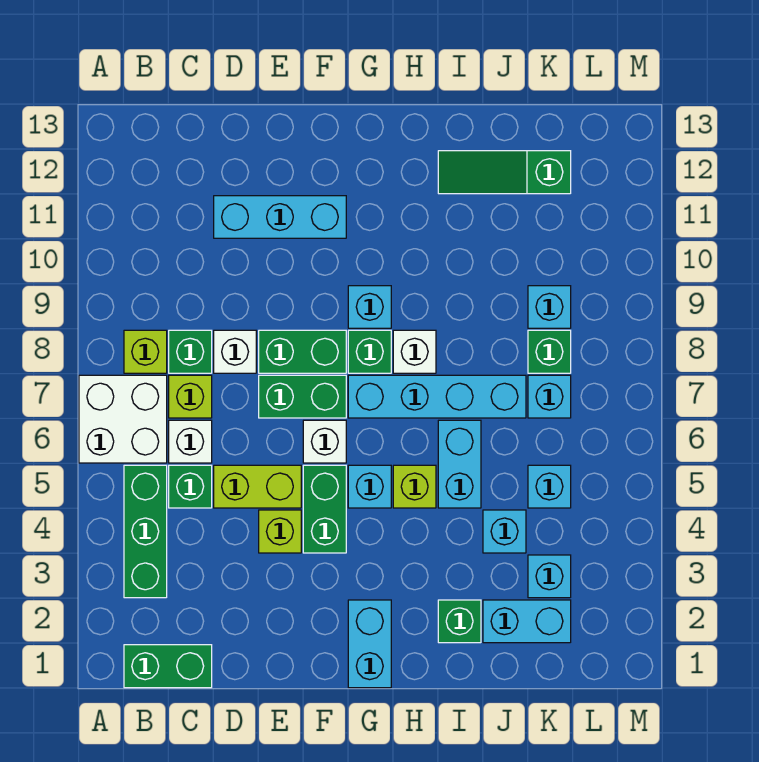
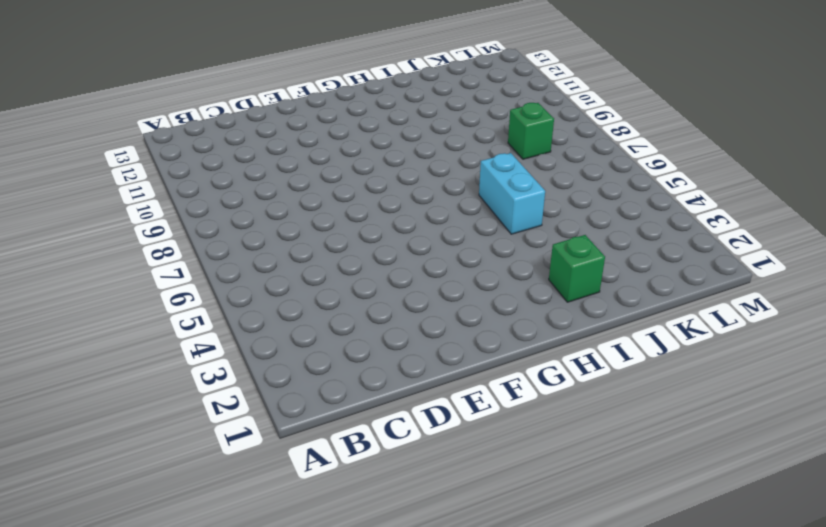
none -> white brick A6:B7 level 1
none -> green brick B1:C1 level 1
none -> green brick B3:B5 level 1
none -> lime brick B8 level 1

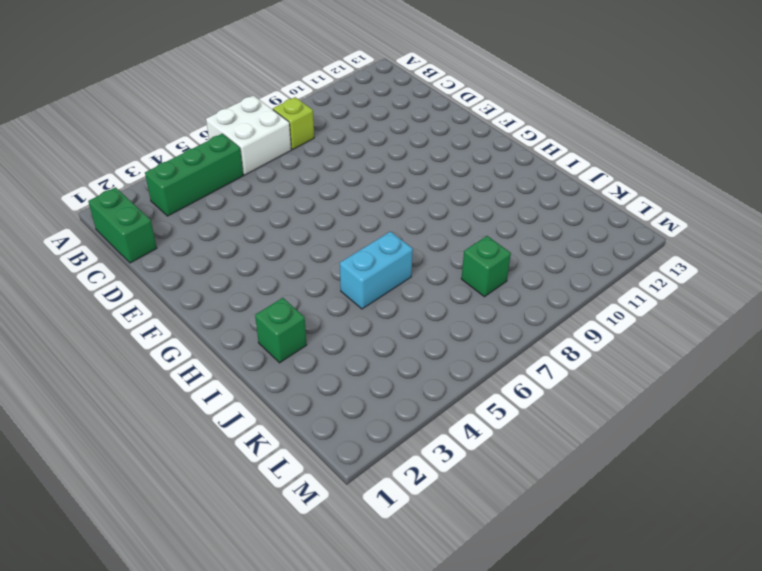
none -> green brick C5 level 1
none -> white brick C6 level 1
none -> lime brick C7 level 1
none -> green brick C8 level 1

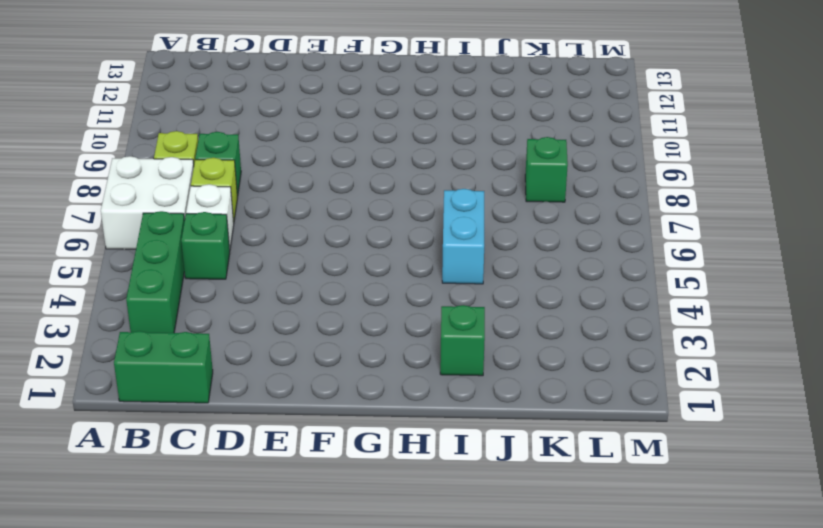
none -> lime brick D5:E5 level 1
none -> white brick D8 level 1
none -> cyan brick D11:F11 level 1
none -> lime brick E4 level 1

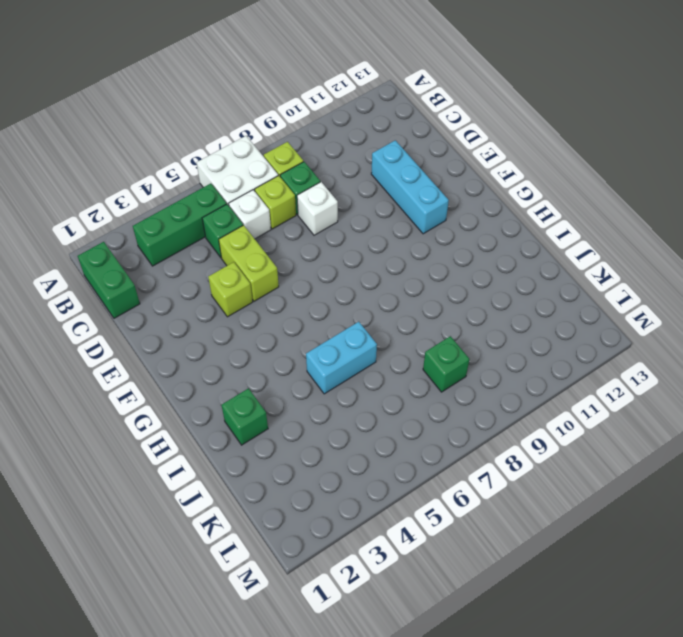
none -> green brick E7:F7 level 1
none -> green brick E8:F8 level 1
none -> green brick F4:F5 level 1
none -> white brick F6 level 1

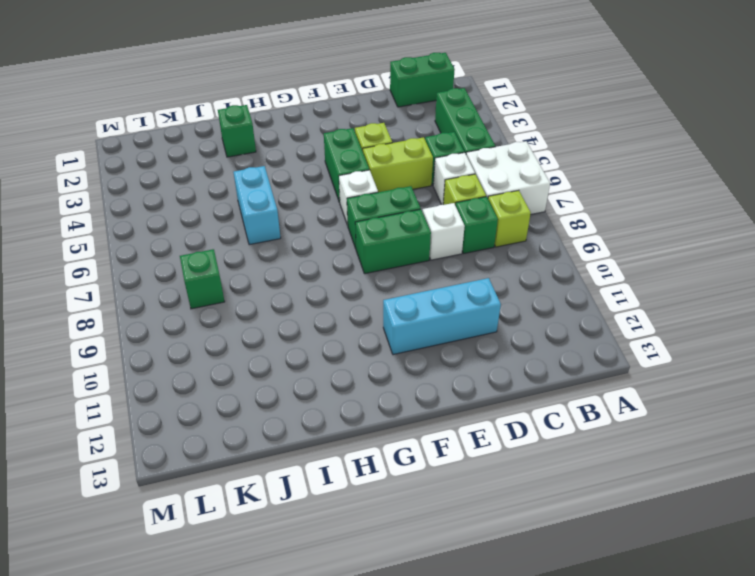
none -> cyan brick G1:G2 level 1
none -> cyan brick G5 level 1
none -> cyan brick G7:J7 level 1
none -> green brick G8 level 1

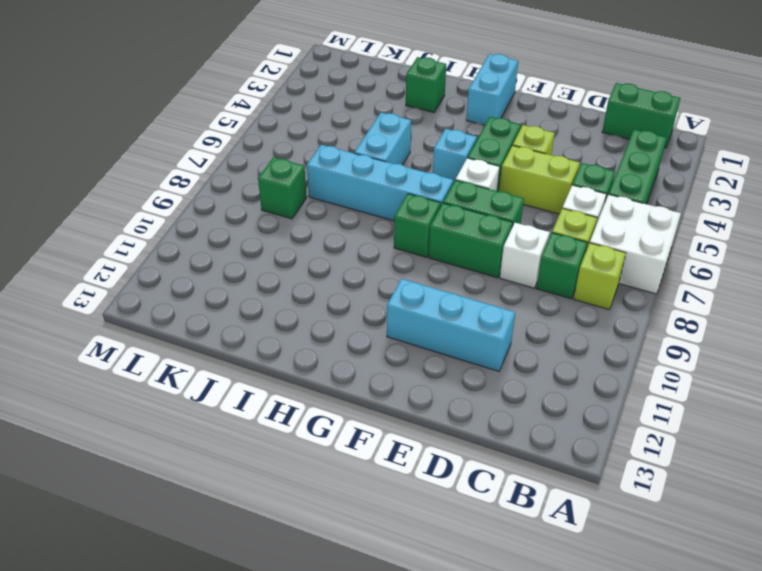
none -> cyan brick G9 level 1
none -> lime brick H5 level 1
none -> white brick H8 level 1
none -> green slope I12:K12 level 1 top K

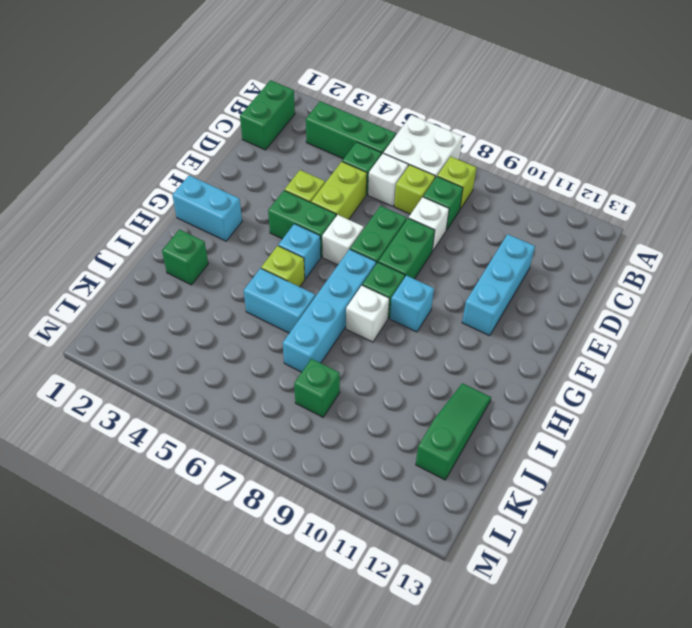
none -> cyan brick J2:K2 level 1
none -> cyan brick J4 level 1
none -> cyan brick K3 level 1
none -> cyan brick K5 level 1

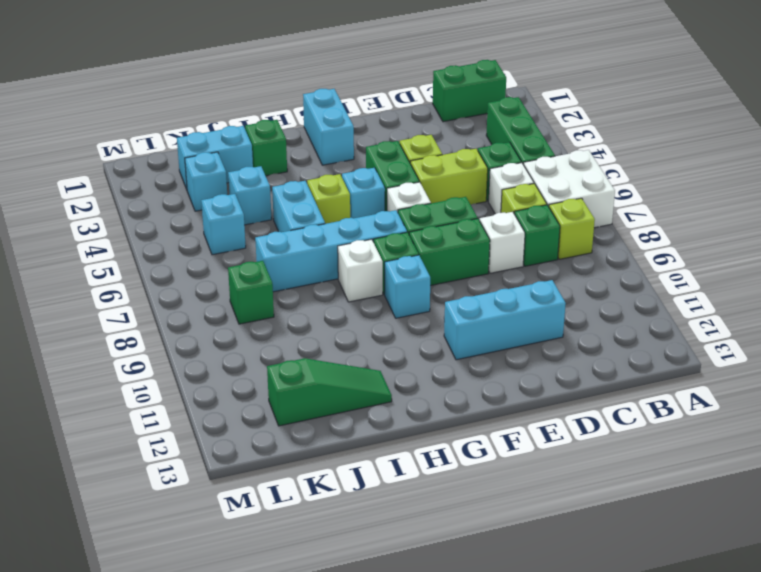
none -> cyan brick K7 level 1
none -> cyan brick K9 level 1

